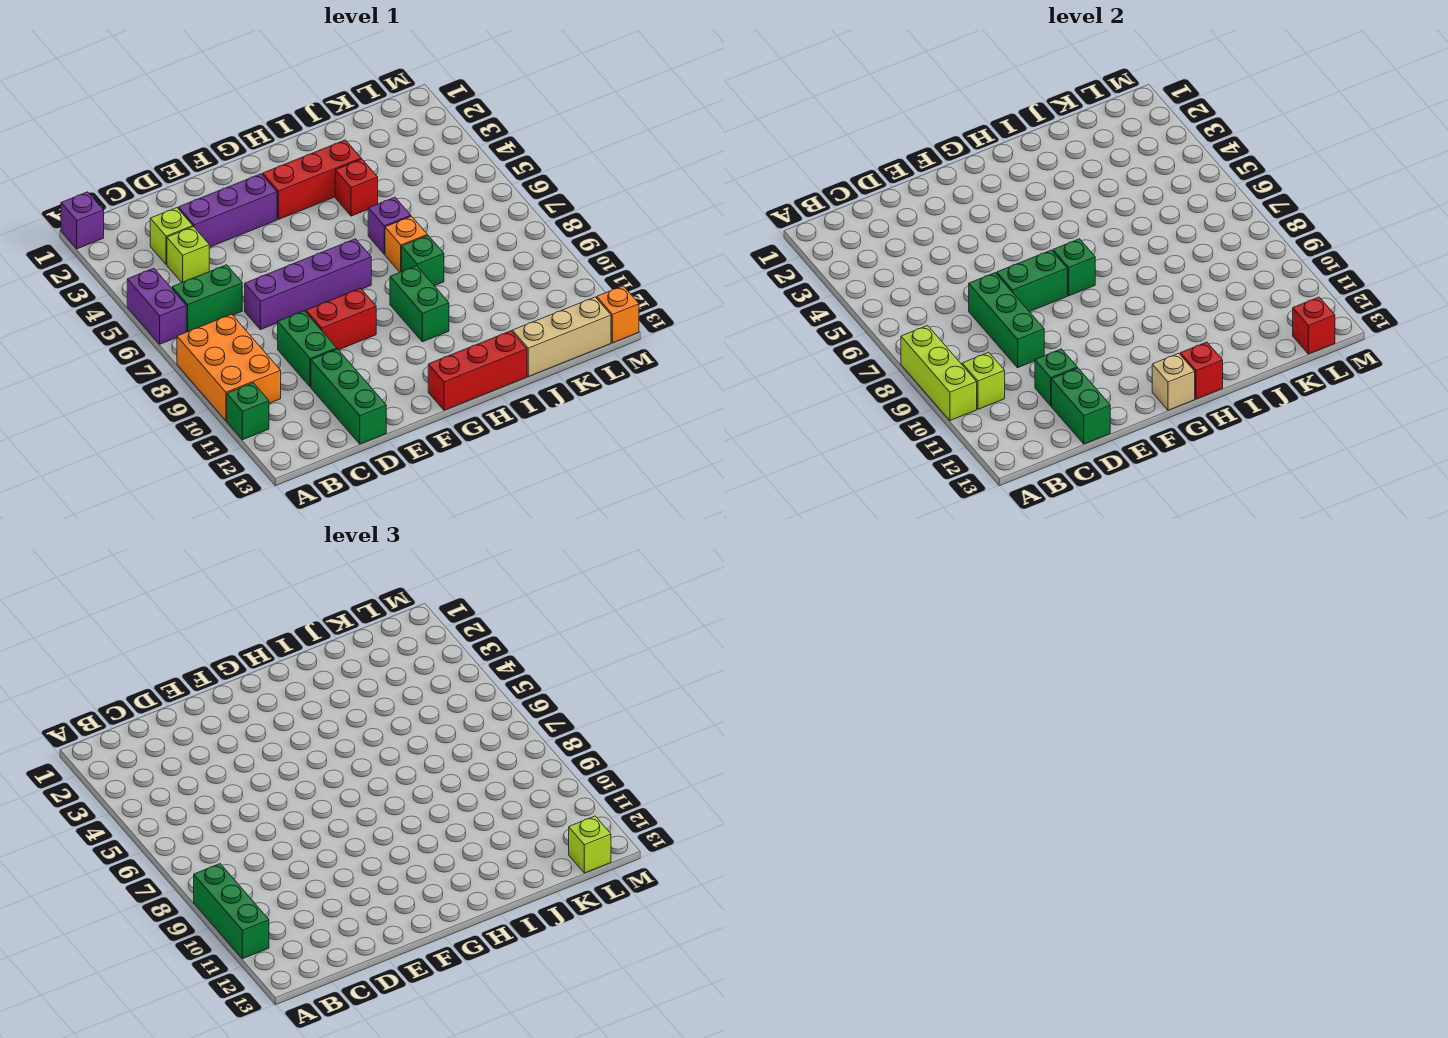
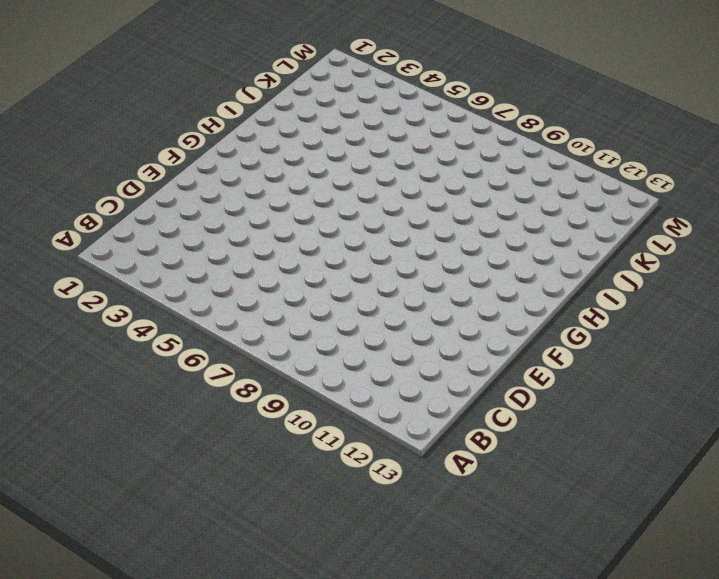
none -> purple brick A1 level 1
none -> purple brick A5:A6 level 1
none -> orange brick A8:B10 level 1
none -> green brick A11 level 1

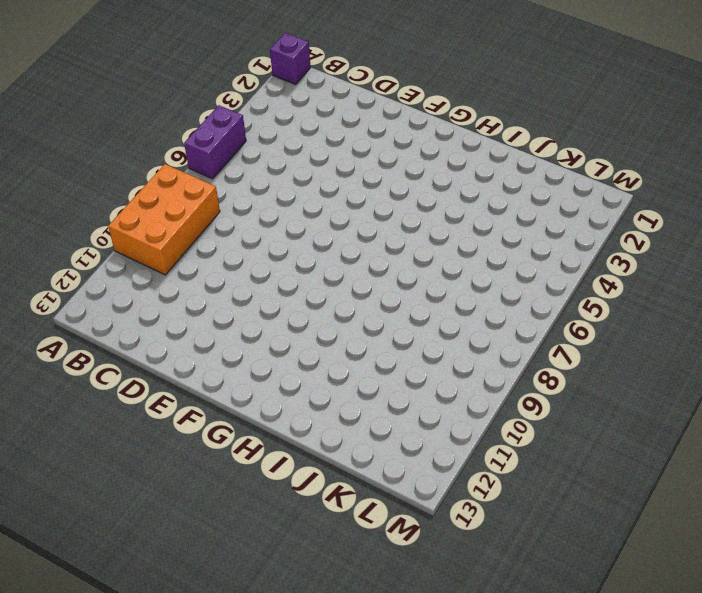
none -> green brick A11 level 1
none -> green brick B6:C6 level 1
none -> lime brick C3 level 1
none -> lime brick C4 level 1

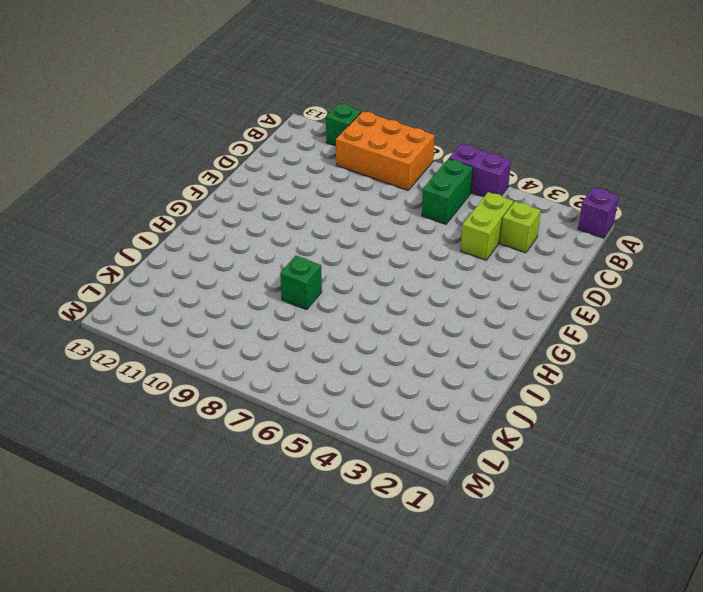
lime brick C4:D4 level 1 -> lime brick C4 level 1
none -> purple brick D3:F3 level 1
none -> purple brick D7:G7 level 1
none -> green brick D9:D10 level 1
none -> green brick D11:D13 level 1

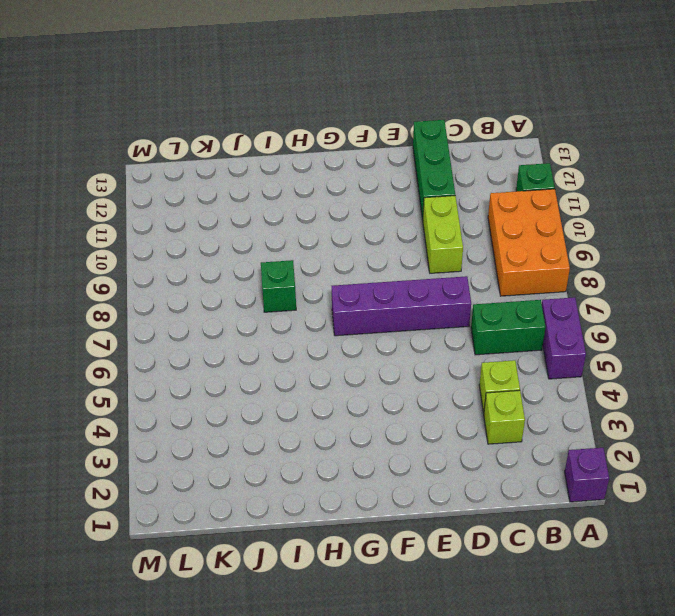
lime brick D9:D10 level 1 -> green brick D9:D10 level 1
none -> purple brick D3:F3 level 1
none -> red brick E9:F9 level 1
none -> red brick G3:I3 level 1
none -> red brick G13:I13 level 1

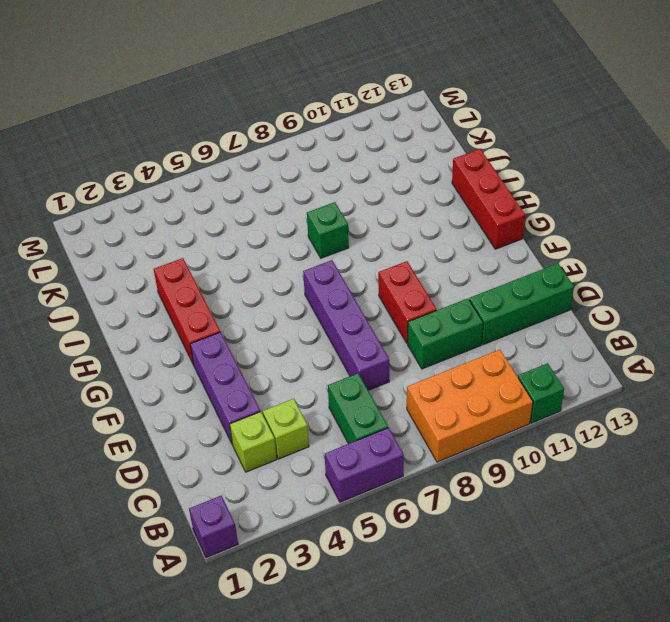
none -> green brick H9:H10 level 1
none -> red brick I4 level 1
none -> purple brick I6 level 1
none -> orange brick I7 level 1

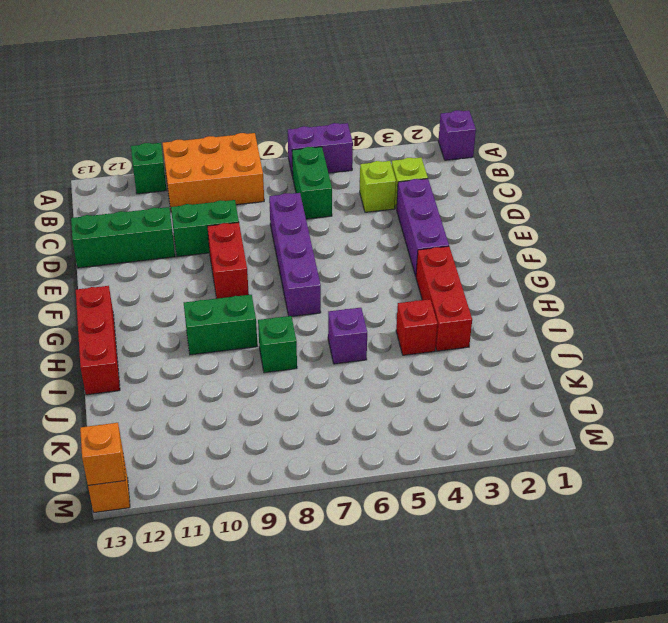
orange brick M13 level 2 -> orange brick I7 level 1
none -> tan brick J13:L13 level 1
none -> lime brick A8:A10 level 2
none -> lime brick B10 level 2
none -> green brick D7:D9 level 2

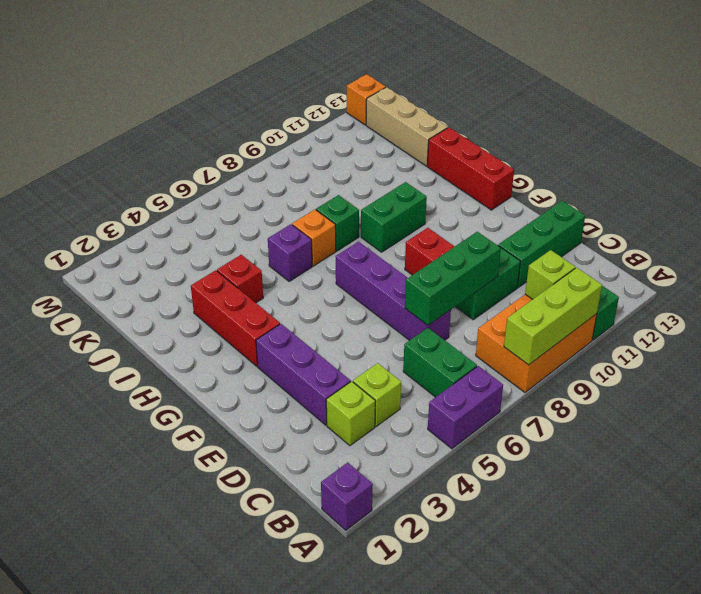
none -> green brick D11 level 2
none -> green brick D12:D13 level 2
none -> green brick E7:F7 level 2
none -> green brick G7 level 2

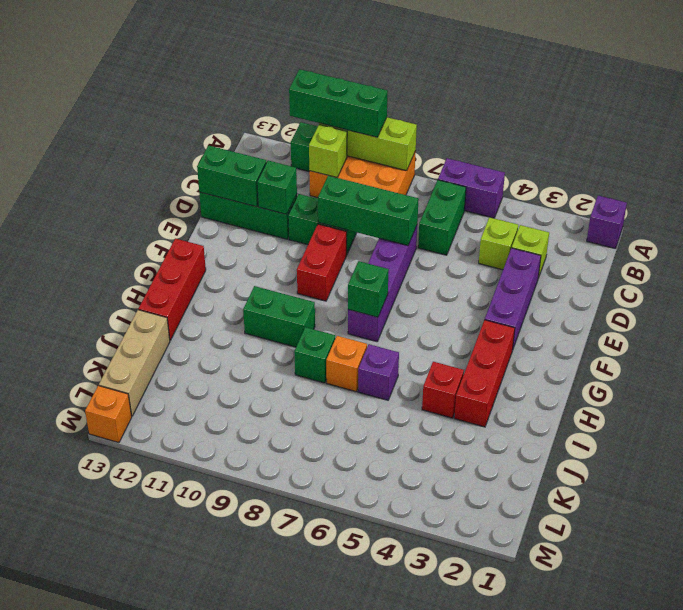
none -> green brick E7:F7 level 2
none -> tan brick G13 level 2
none -> red brick H13 level 2
none -> red brick L13 level 2

